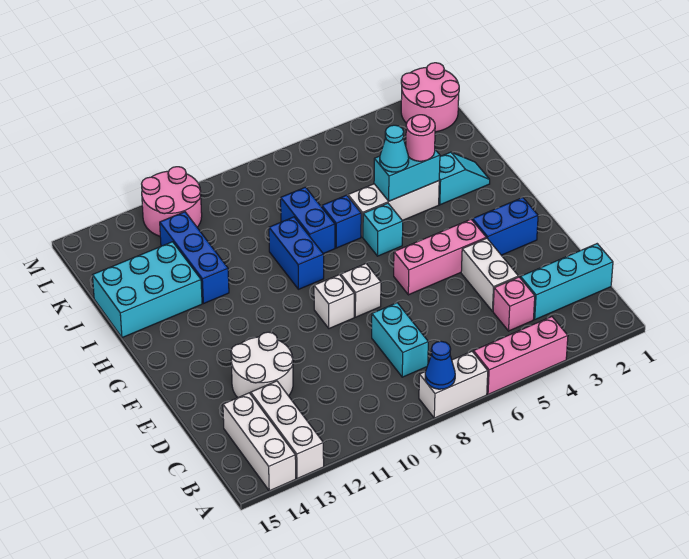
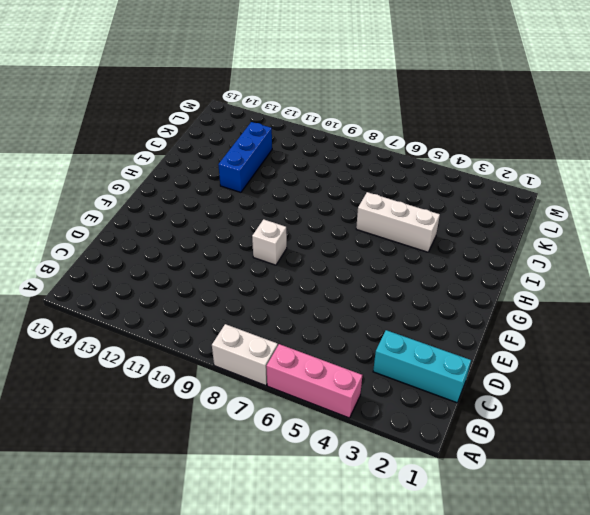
none -> white brick A13:C13 level 1
none -> white brick A14:C14 level 1
none -> pink brick C4 level 1

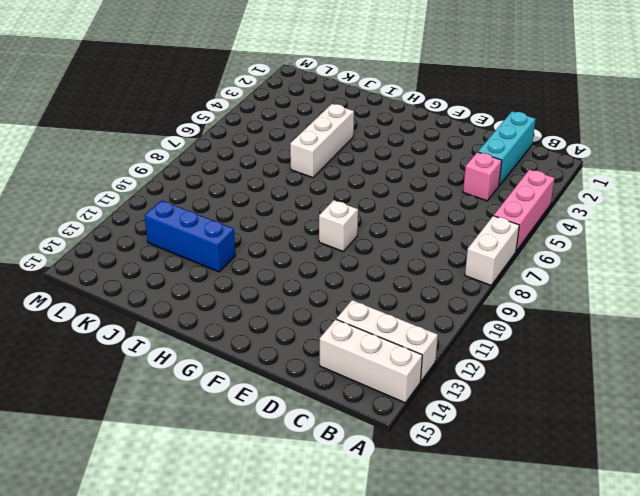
none -> cyan brick C8:D8 level 1
none -> white brick D4:E4 level 1
none -> white round brick D12:E13 level 1

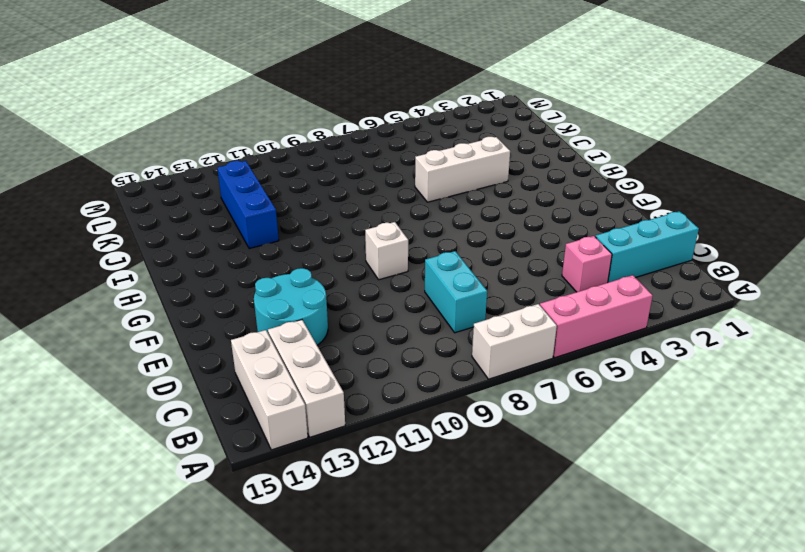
cyan round brick D12:E13 level 1 -> white round brick D12:E13 level 1
none -> white brick D4:E4 level 1
none -> blue brick F2:F3 level 1
none -> pink brick F4:F6 level 1

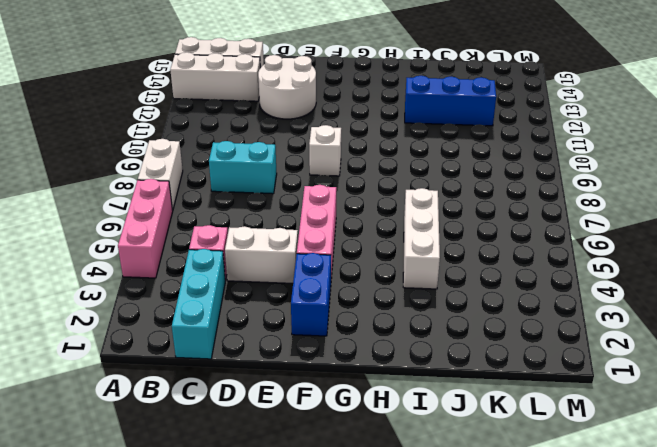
none -> white brick F8 level 1
none -> cyan brick H6 level 1
none -> blue brick H9:I9 level 1

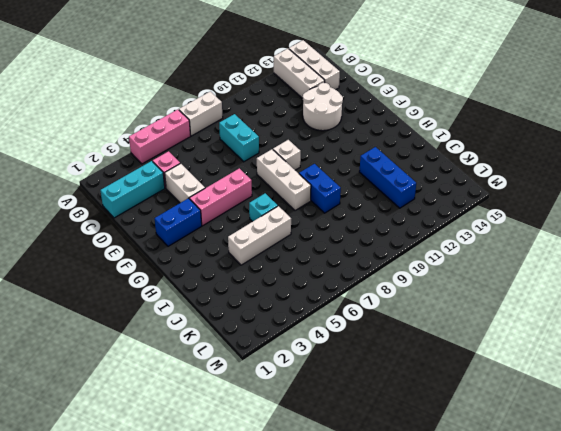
white brick F8:H8 level 1 -> white brick F8 level 1
none -> cyan slope I2:I3 level 1 top 3
none -> blue brick I7 level 1
none -> blue brick I8:J8 level 1

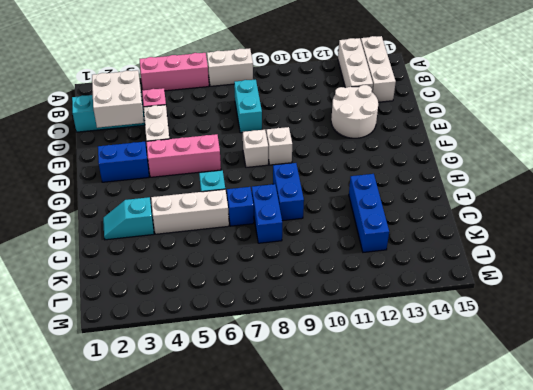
white brick C2:D3 level 2 -> none
none -> cyan brick I13:J15 level 1
none -> pink round brick L1:M2 level 1
none -> pink round brick L11:M12 level 1

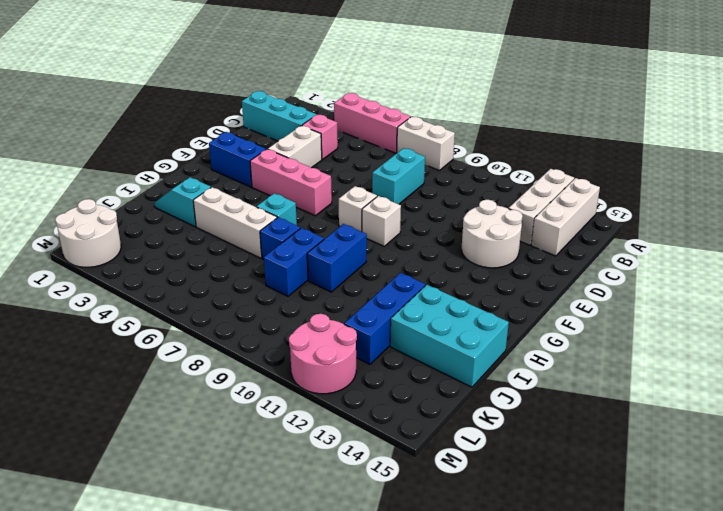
white round brick L1:M2 level 1 -> pink round brick L1:M2 level 1
none -> blue cone A8 level 2
none -> cyan brick I4:I5 level 2
none -> pink round brick I4 level 3

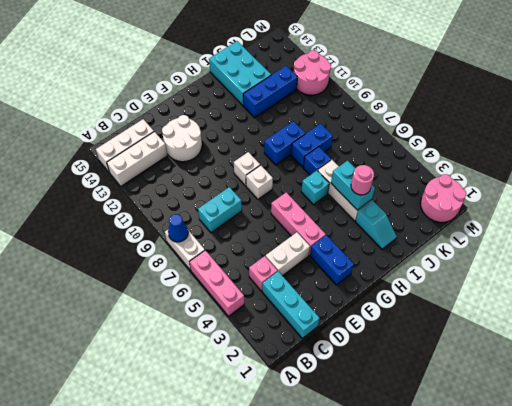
none -> cyan cone I5 level 3

